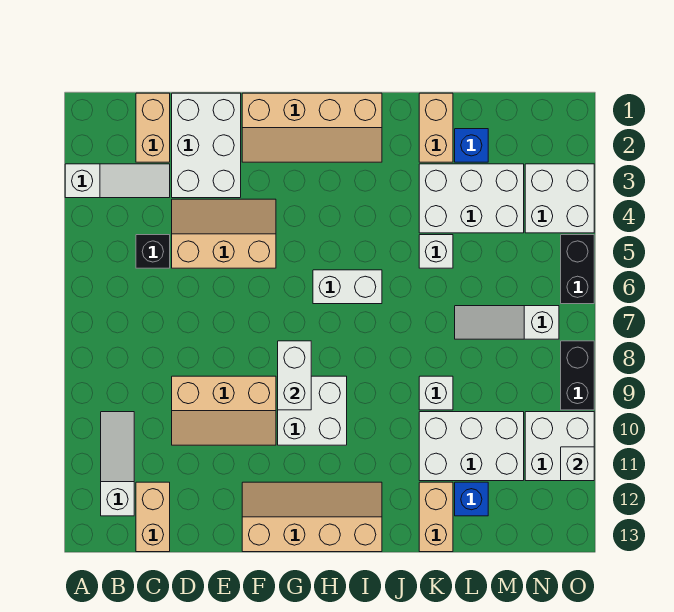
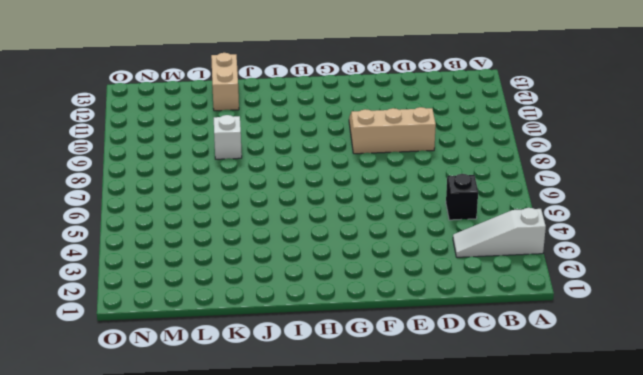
none -> white slope B10:B12 level 1 top 12
none -> tan brick C1:C2 level 1
none -> tan brick C12:C13 level 1

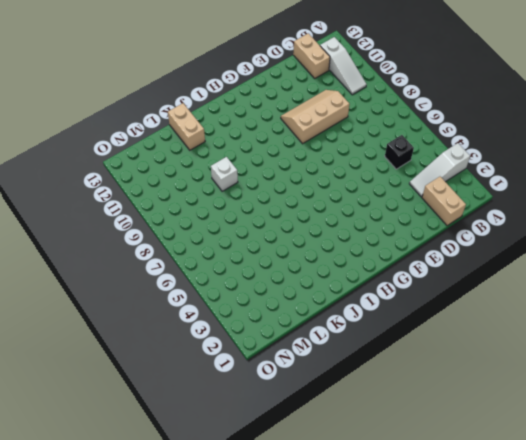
none -> white brick D1:E3 level 1
none -> tan slope D4:F5 level 1 top 5
none -> tan slope F1:I2 level 1 top 1

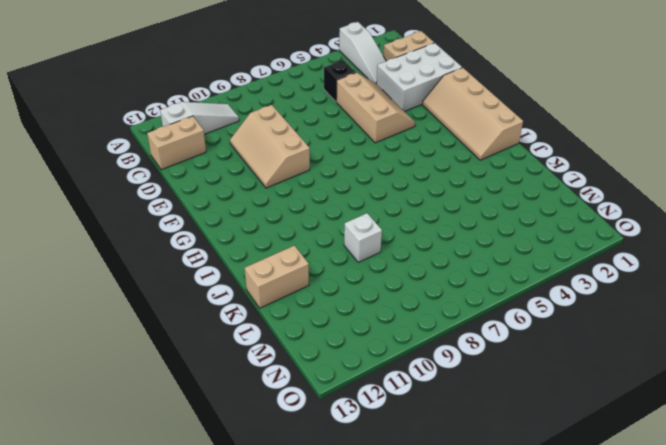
none -> tan slope F12:I13 level 1 top 13
none -> white brick G9:H10 level 1
none -> white brick H6:I6 level 1

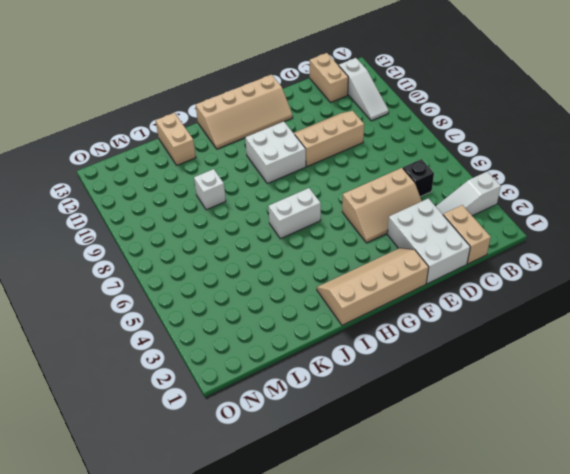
none -> tan brick K1:K2 level 1
none -> white brick K3:M4 level 1
none -> white brick K5 level 1

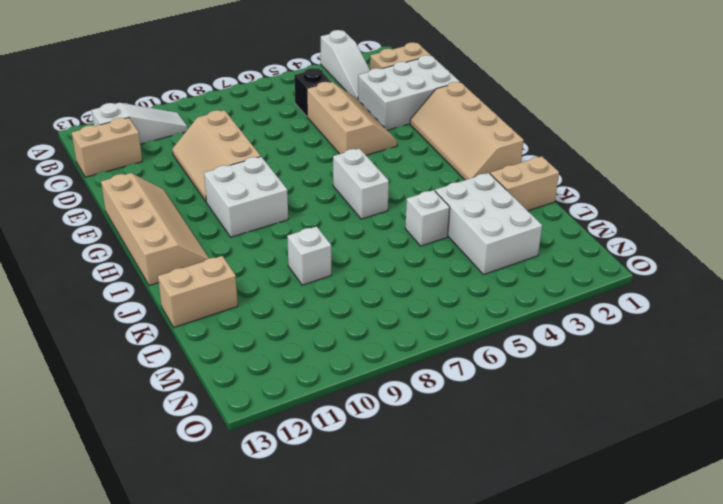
none -> white brick K10:M11 level 1
none -> blue brick L2 level 1
none -> white slope L7:N7 level 1 top N

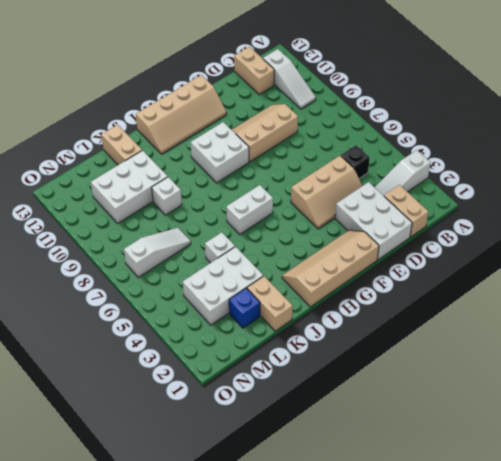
none -> blue brick L12 level 1
none -> white brick N3:O4 level 1
none -> white brick N10:O11 level 1

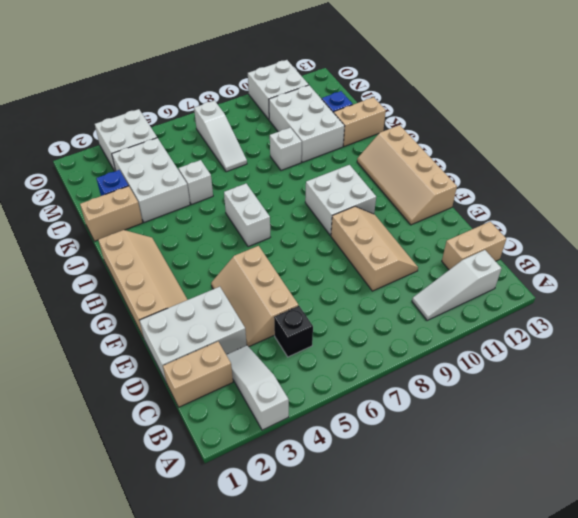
none -> black brick O5:O6 level 1
none -> black brick O8:O9 level 1
none -> white brick G8:G9 level 2

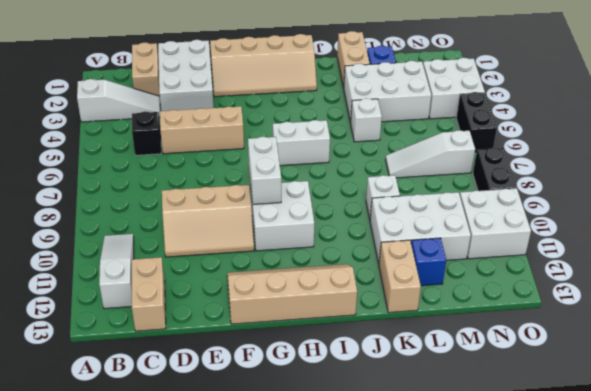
none -> white brick O11 level 2

